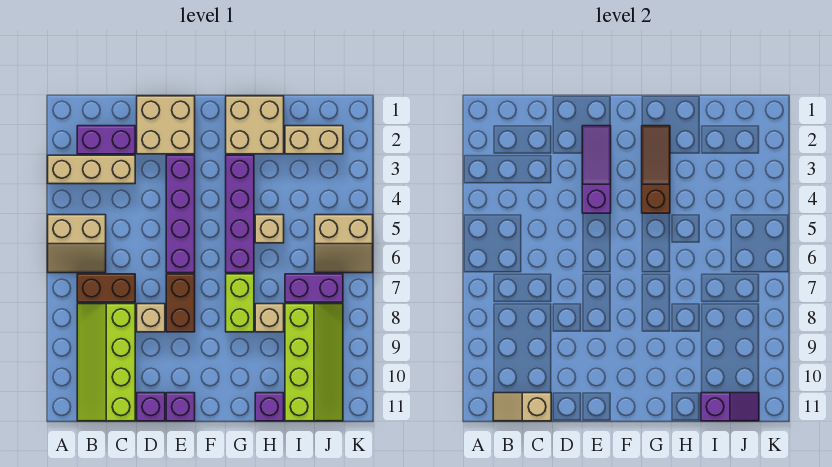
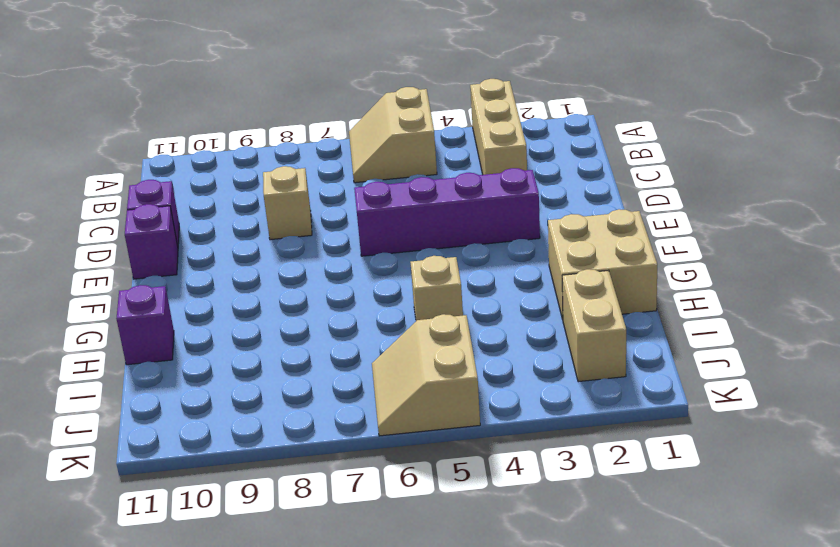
none -> purple brick B2:C2 level 1
none -> brown brick B7:C7 level 1
none -> lime slope B8:C11 level 1 top C

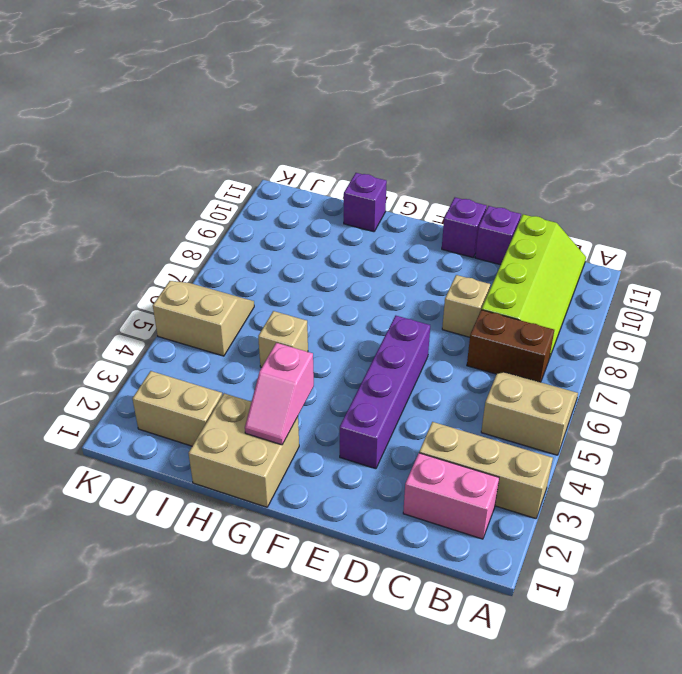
pink brick B2:C2 level 1 -> purple brick B2:C2 level 1
pink slope G2:G3 level 2 top 3 -> brown slope G2:G4 level 2 top 4
none -> tan brick D1:E2 level 1
none -> brown brick E7:E8 level 1
none -> purple brick G3:G6 level 1

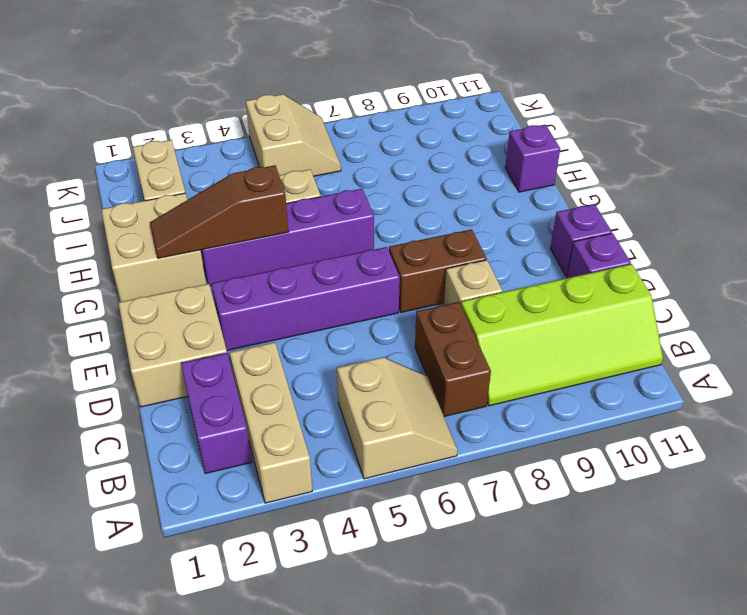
none -> lime brick G7:G8 level 1
none -> tan brick H8 level 1
none -> purple brick I7:J7 level 1

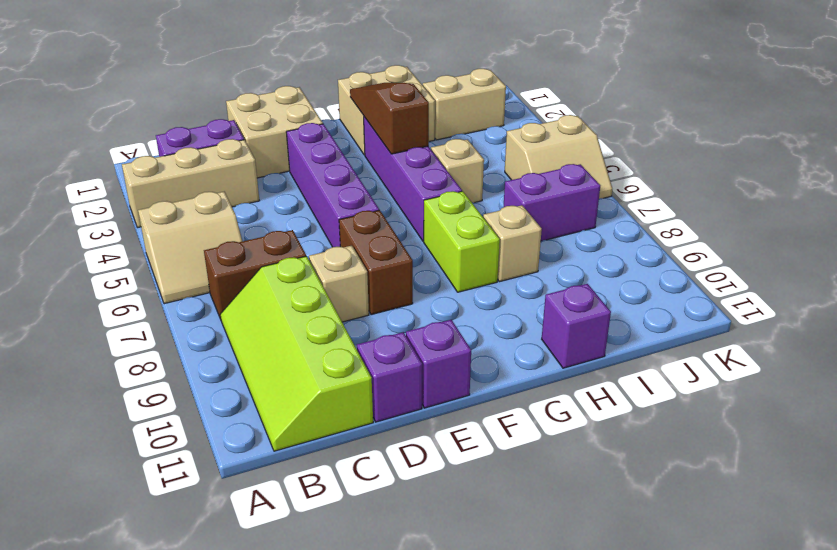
none -> lime slope I8:J11 level 1 top I
none -> tan slope B11:C11 level 2 top C
none -> purple slope E2:E4 level 2 top 4

